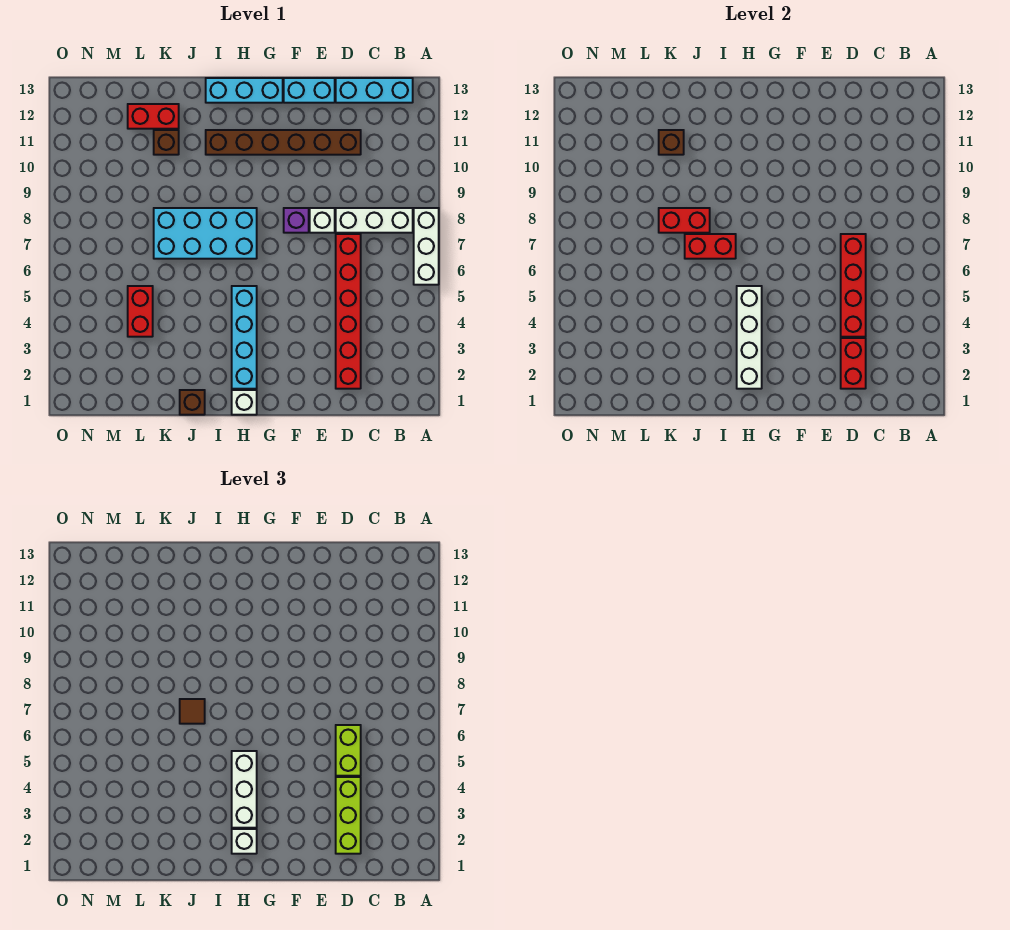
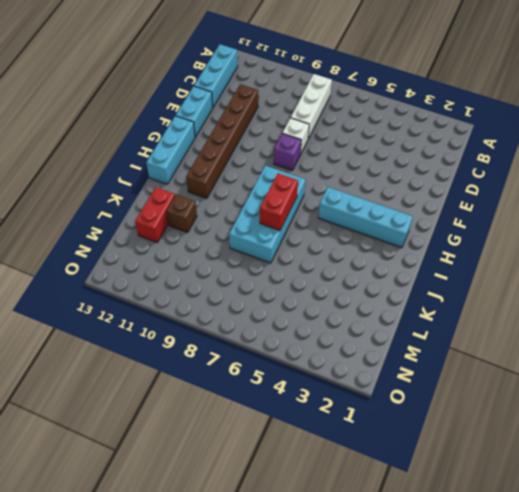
none -> white brick A6:A8 level 1
none -> red brick D2:D7 level 1
none -> white brick H1 level 1

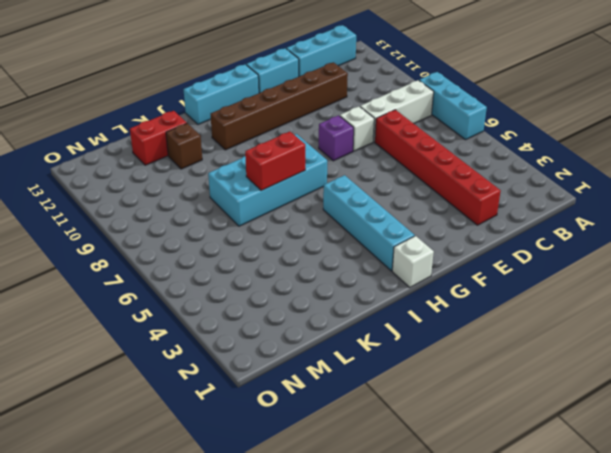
cyan brick A6:A8 level 1 -> white brick A6:A8 level 1
none -> brown brick J1 level 1
none -> red brick L4:L5 level 1
none -> red brick D2:D3 level 2

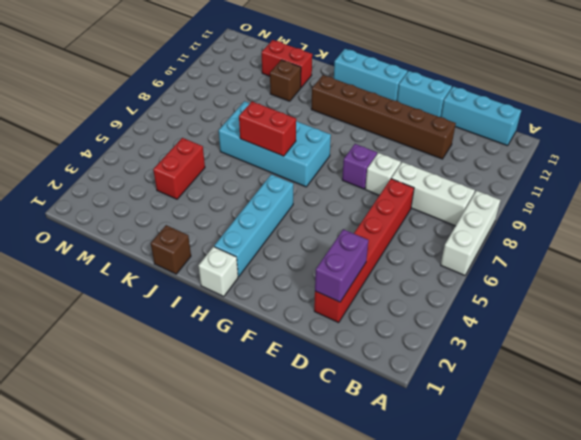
purple brick D2:D3 level 2 -> red brick D2:D3 level 2
none -> red brick D4:D7 level 2
none -> white brick H2:H5 level 2
none -> red brick J8:K8 level 2

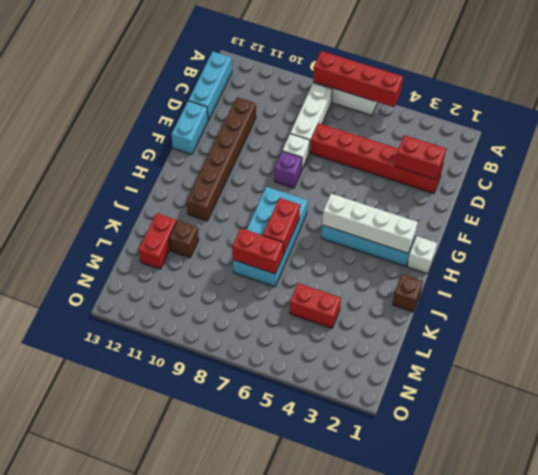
red brick A5:A8 level 2 -> red brick D4:D7 level 2
red brick K7:K8 level 2 -> red brick J8:K8 level 2
none -> cyan brick G13:I13 level 1
none -> brown brick K11 level 2
none -> lime brick D2:D4 level 3

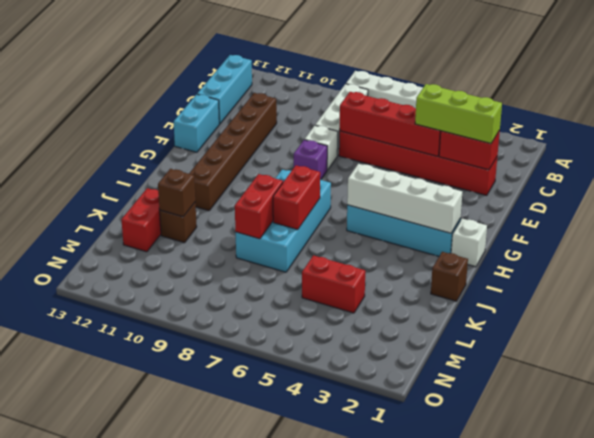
none -> cyan brick G13:I13 level 1
none -> lime brick D5:D6 level 3
none -> white brick H2 level 3

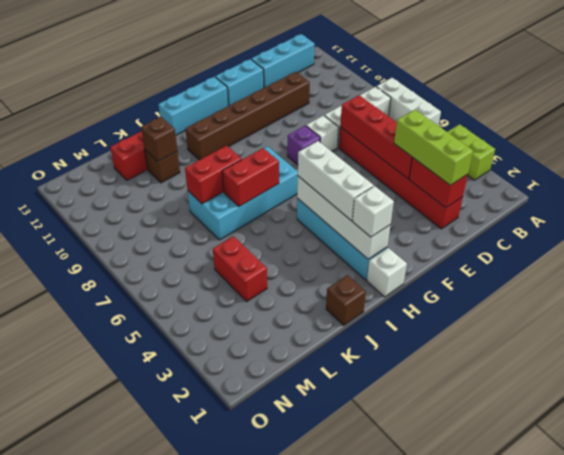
lime brick A3:A4 level 1 -> lime brick D5:D6 level 3
none -> brown tile J7 level 3

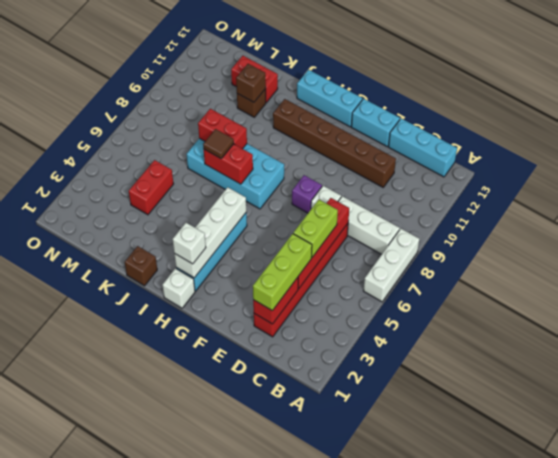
none -> white brick H3:H5 level 3

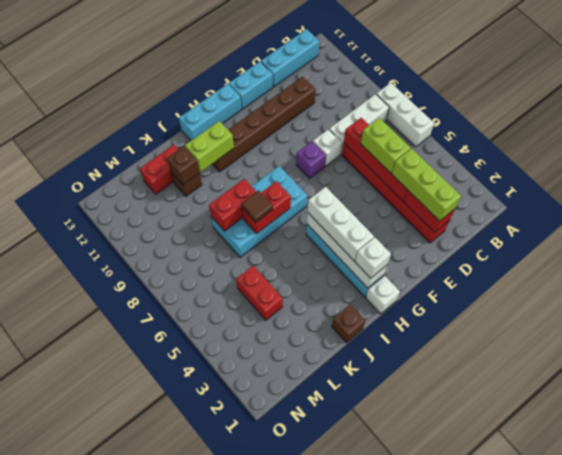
lime brick I11:J11 level 2 -> none

